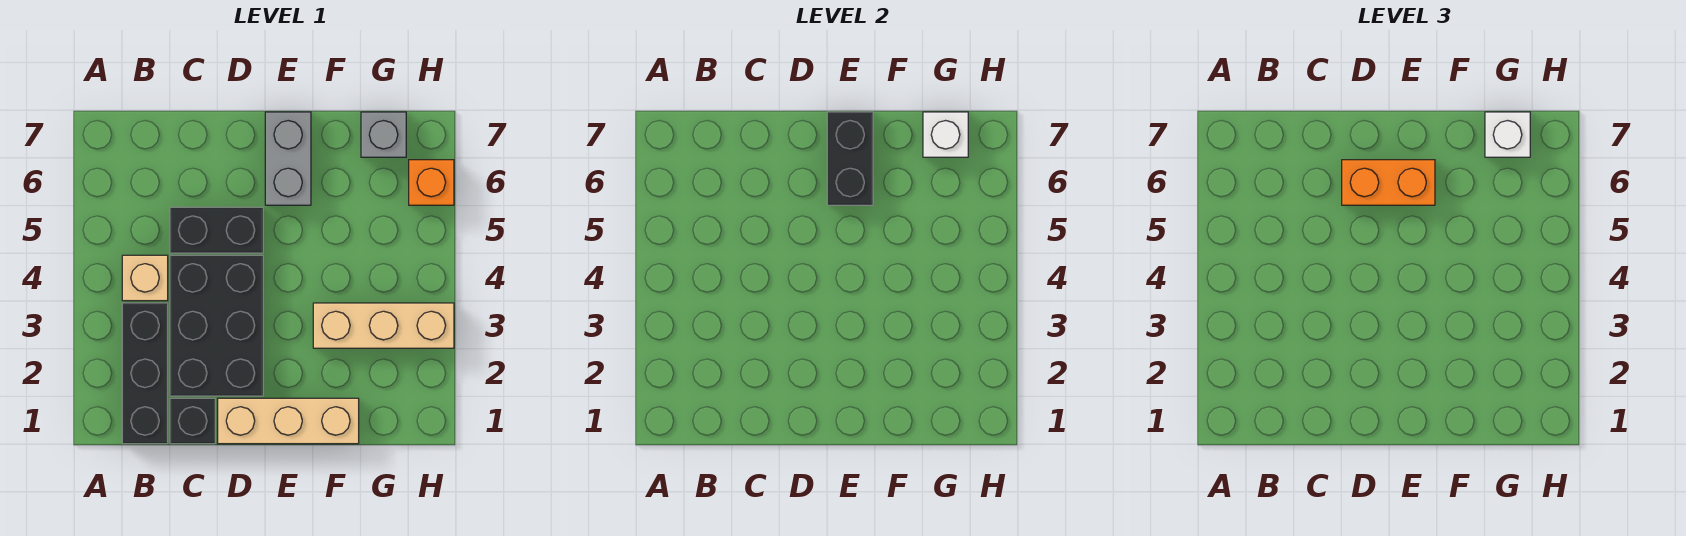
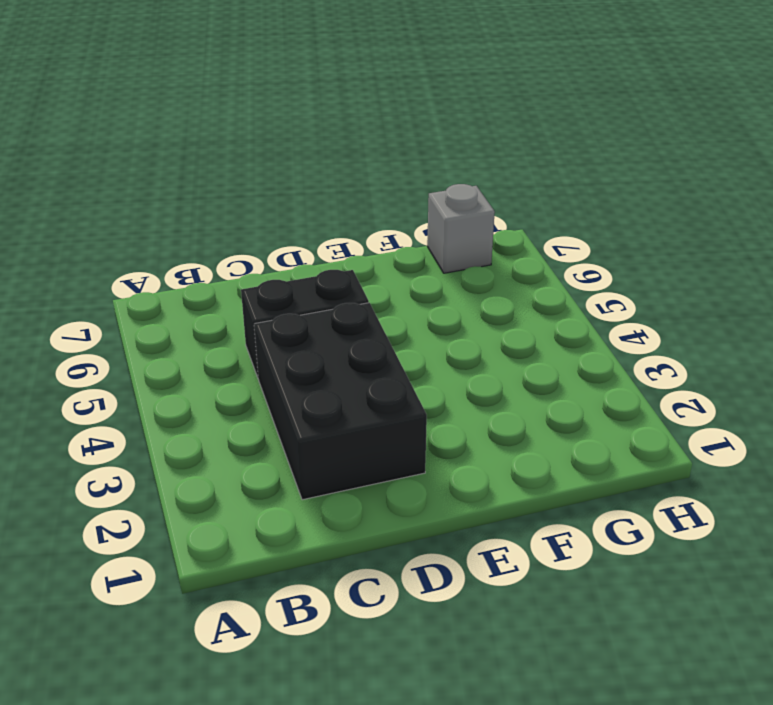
none -> black brick B1:B3 level 1
none -> tan brick B4 level 1
none -> black brick C1 level 1

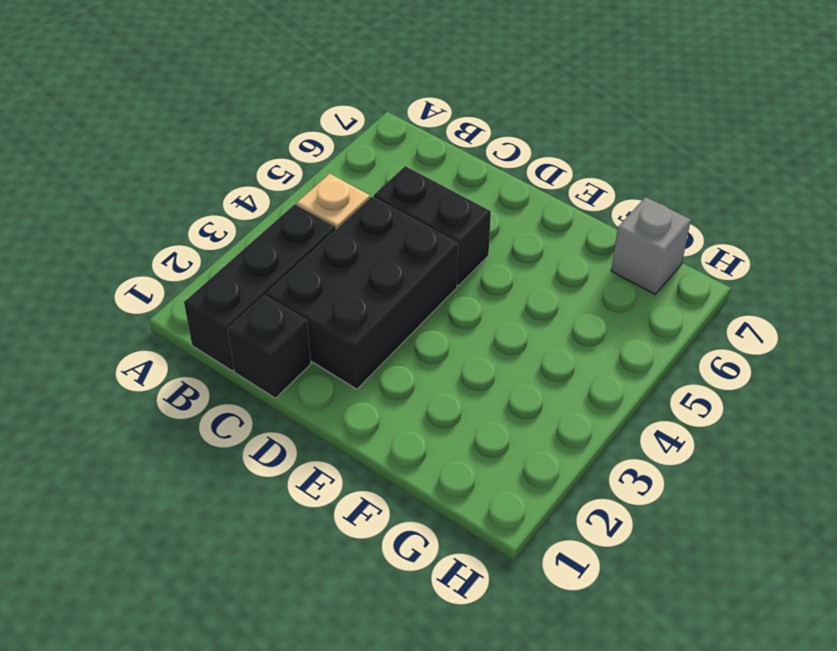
none -> tan brick D1:F1 level 1
none -> grey brick E6:E7 level 1
none -> tan brick F3:H3 level 1

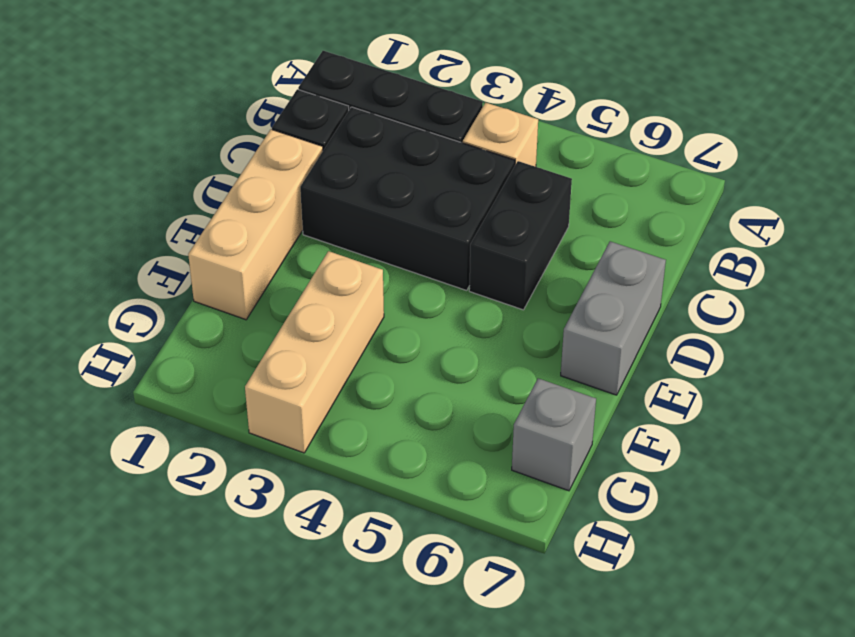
grey brick D7:E7 level 1 -> grey brick E6:E7 level 1
none -> orange brick H6 level 1
none -> black brick E6:E7 level 2
none -> white brick G7 level 2

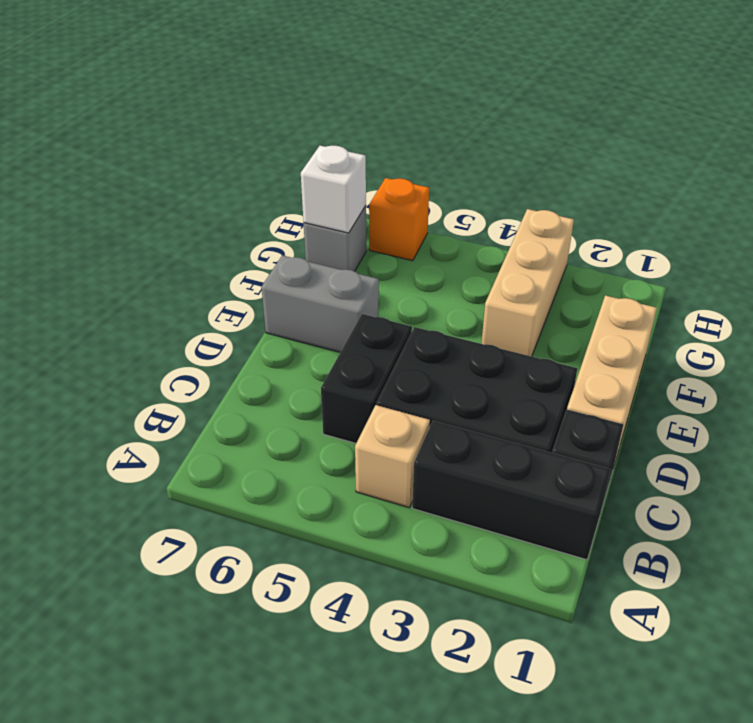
none -> black brick E6:E7 level 2
none -> orange brick D6:E6 level 3
none -> white brick G7 level 3

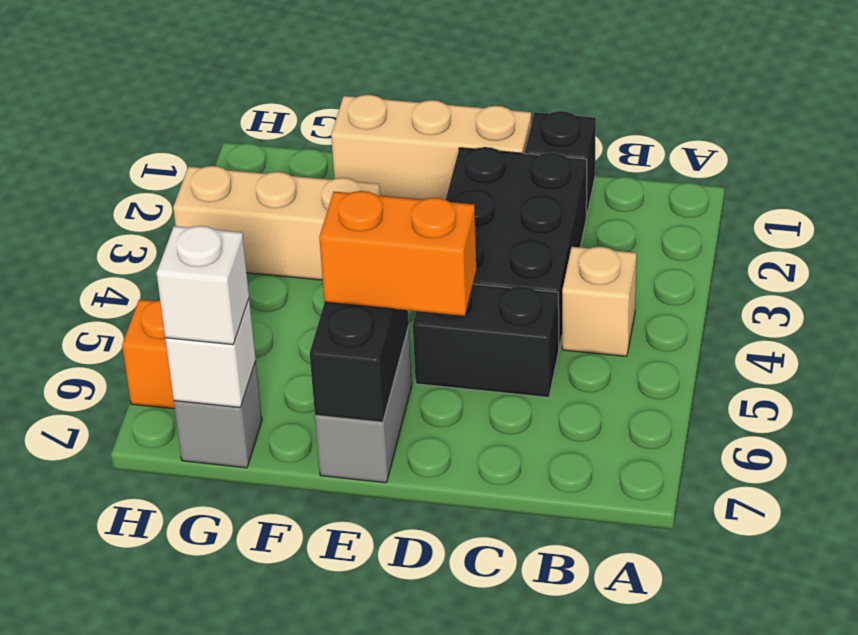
none -> black brick B1:B3 level 1

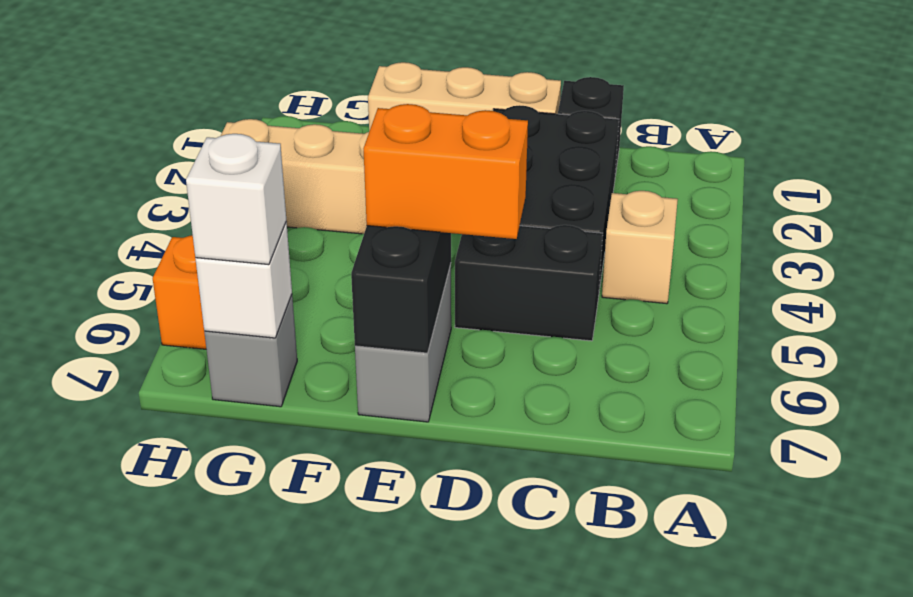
none -> black brick B1:B3 level 1

